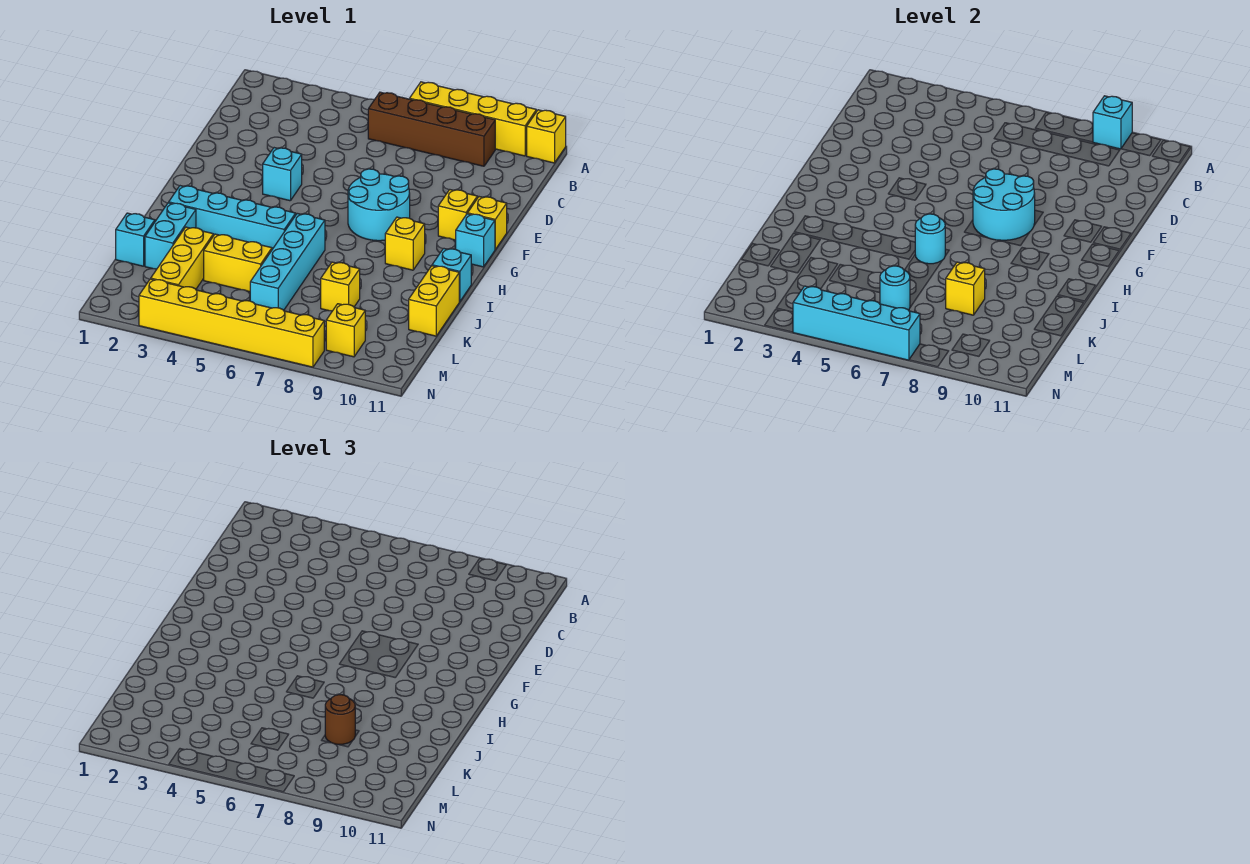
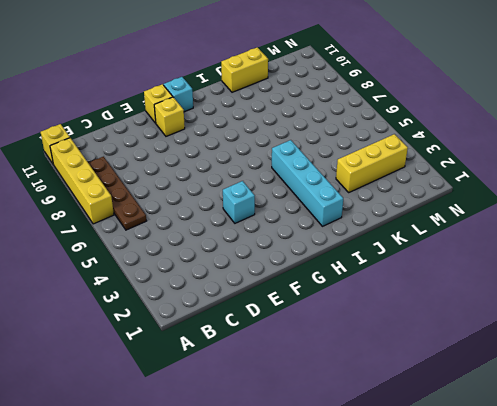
brown plate B6:B9 level 1 -> brown brick B6:B9 level 1
none -> cyan round brick F7:G8 level 1
none -> yellow brick H9 level 1
none -> cyan brick I6:L6 level 1

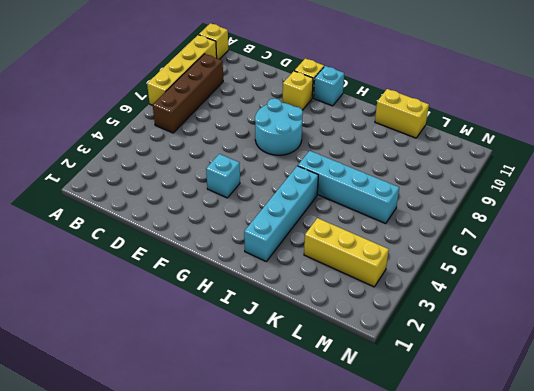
none -> yellow brick H9 level 1
none -> cyan brick I11 level 1
none -> cyan brick J2:K2 level 1

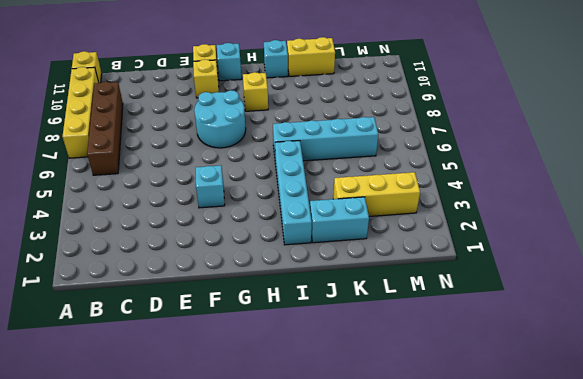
none -> cyan brick K1 level 1
none -> yellow brick K4:K5 level 1
none -> yellow brick K8 level 1

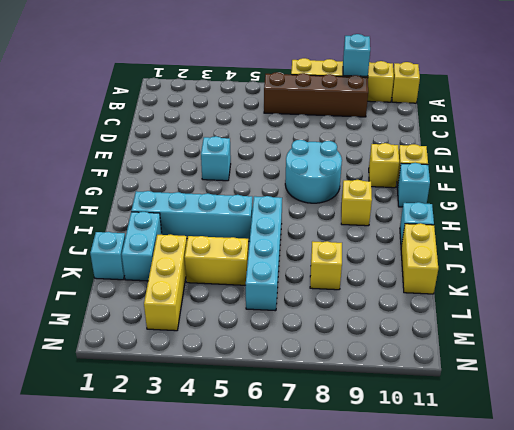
none -> yellow brick M9 level 1
none -> yellow brick N3:N8 level 1
none -> cyan round brick F7:G8 level 2

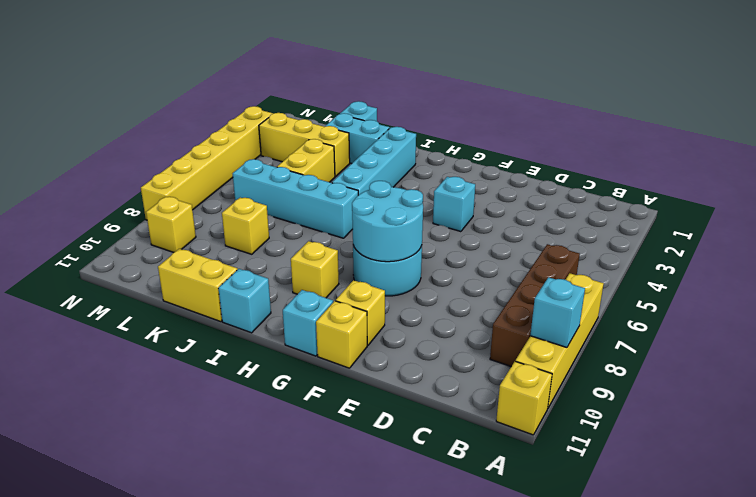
none -> cyan round brick I6 level 2
none -> yellow brick K8 level 2
none -> cyan round brick L6 level 2

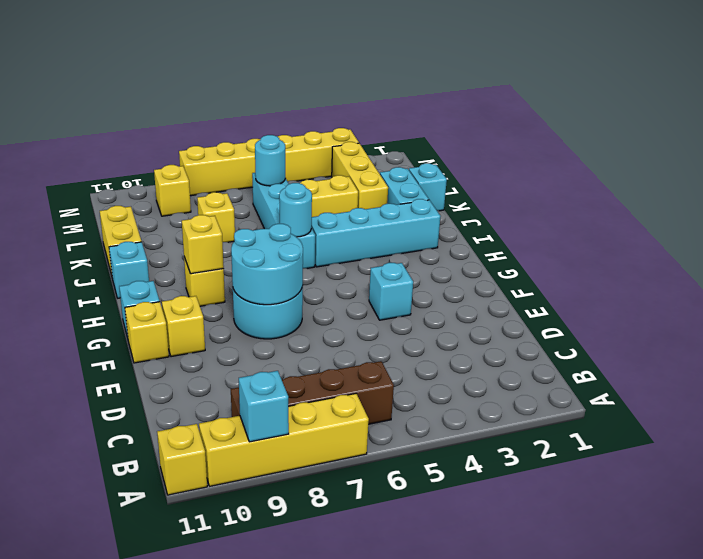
yellow brick H9 level 2 -> yellow brick K8 level 2
none -> cyan brick N4:N7 level 2
none -> brown round brick K8 level 3

